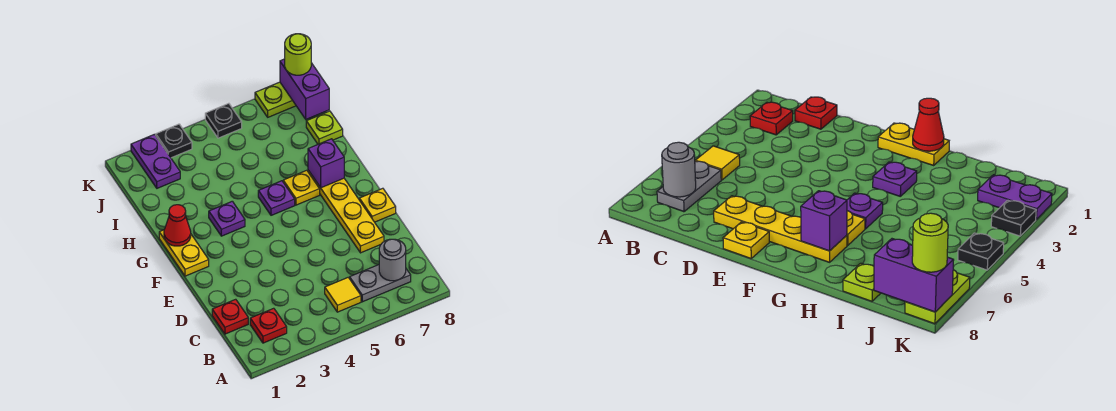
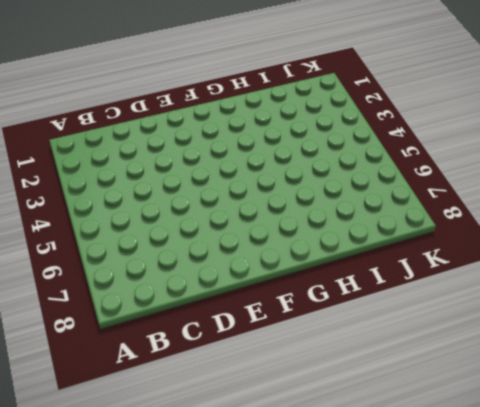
none -> red plate B2 level 1
none -> yellow tile B5 level 1
none -> grey plate B6:B7 level 1

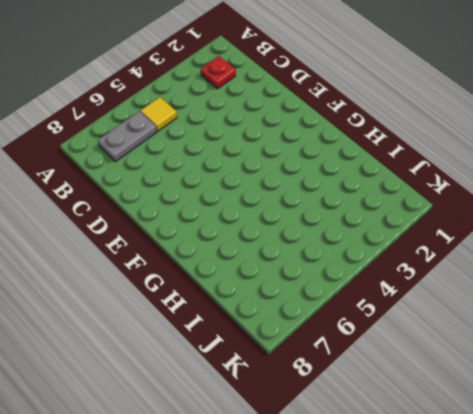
none -> red plate C1 level 1
none -> yellow plate D7:G7 level 1
none -> yellow plate E8 level 1

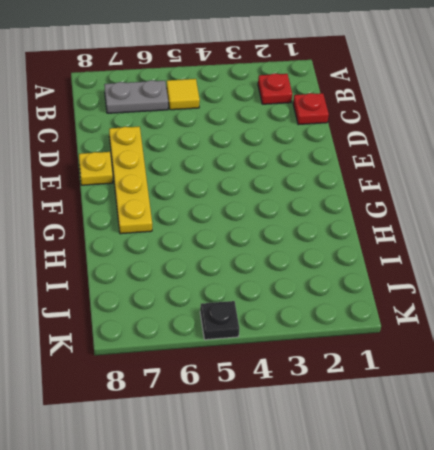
none -> yellow plate F1:G1 level 1
none -> purple plate G3 level 1
none -> purple plate G5 level 1

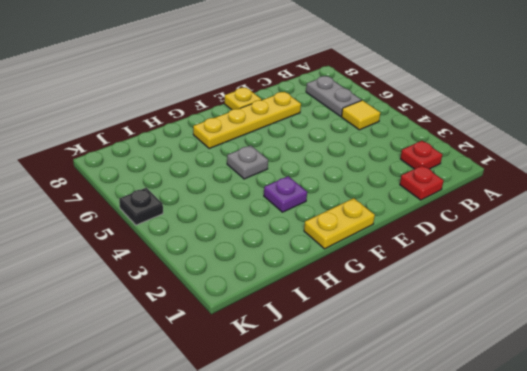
grey plate G5 level 1 -> purple plate G5 level 1
none -> yellow plate G6 level 1
none -> lime plate I8 level 1
none -> purple plate J2:K2 level 1

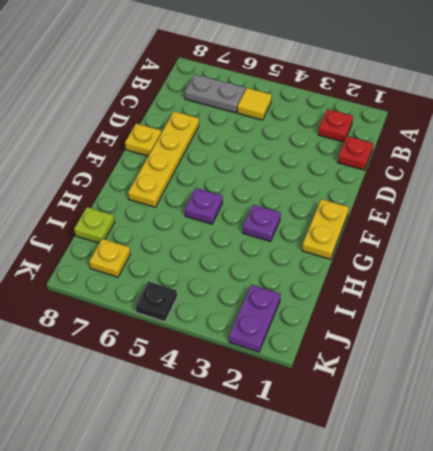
yellow plate J7 level 1 -> yellow plate G6 level 1
none -> black plate K3 level 1
none -> lime plate K7:K8 level 1
none -> grey round brick B7 level 2

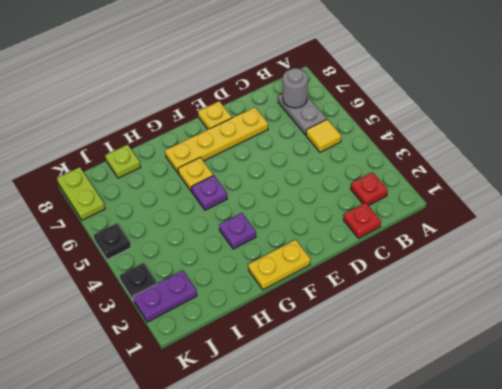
none -> red cone G1 level 2
none -> purple brick G7 level 2
none -> purple brick J8:K8 level 2

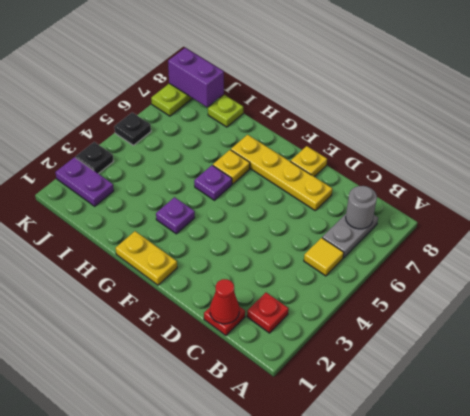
red cone C1 level 2 -> red cone G1 level 2
none -> purple brick G7 level 2
none -> lime round brick K8 level 3

